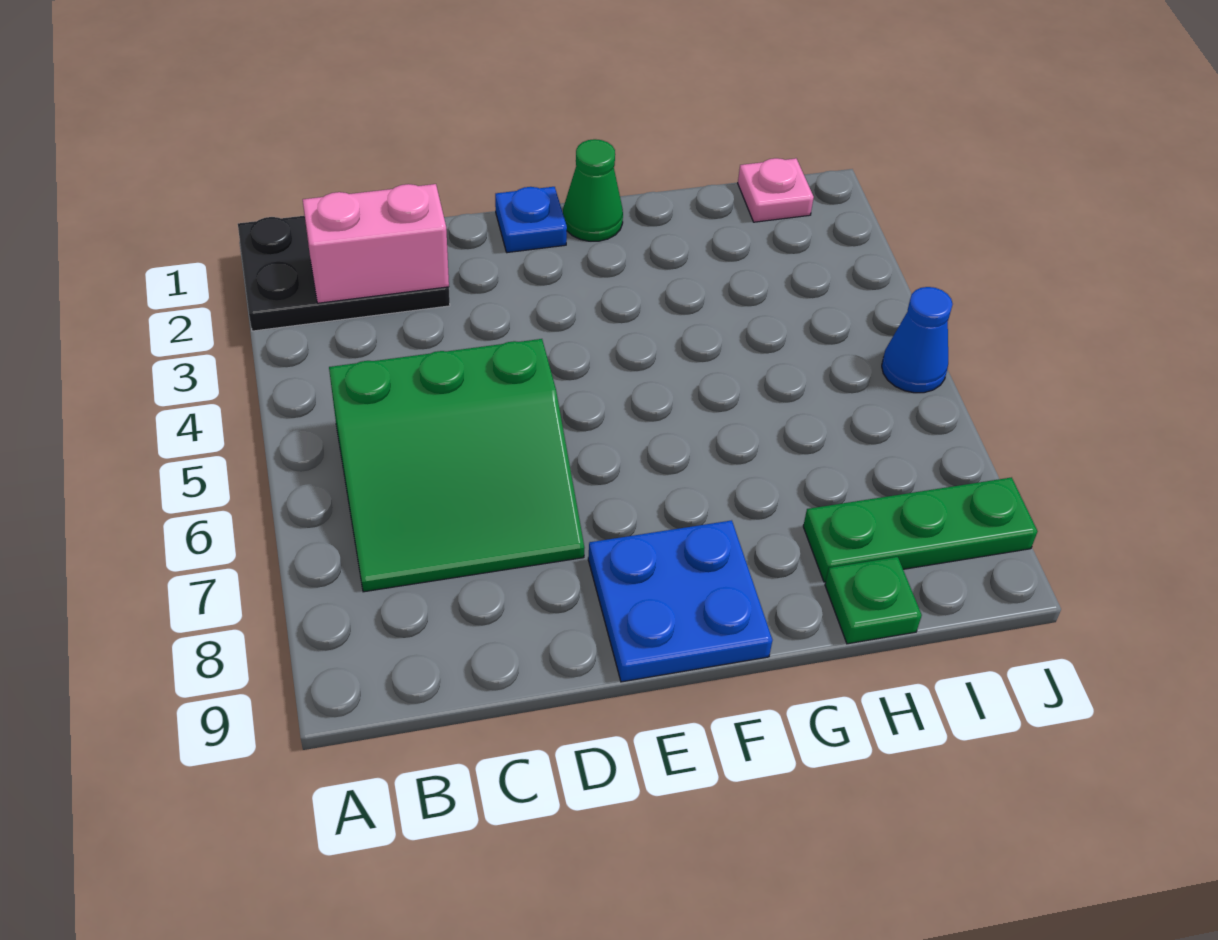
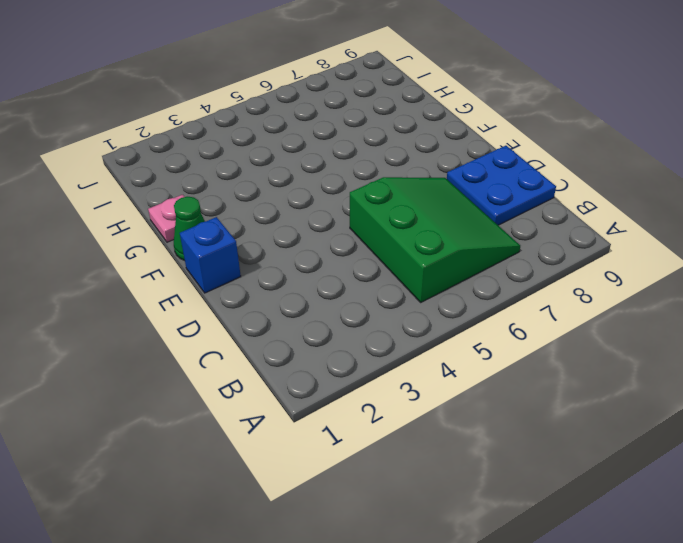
blue plate C8:D9 level 1 -> blue plate E8:F9 level 1
blue brick E1 level 1 -> blue plate E1 level 1
pink plate G1 level 1 -> pink plate I1 level 1
none -> black plate A1:C2 level 1
none -> green plate H8:J8 level 1

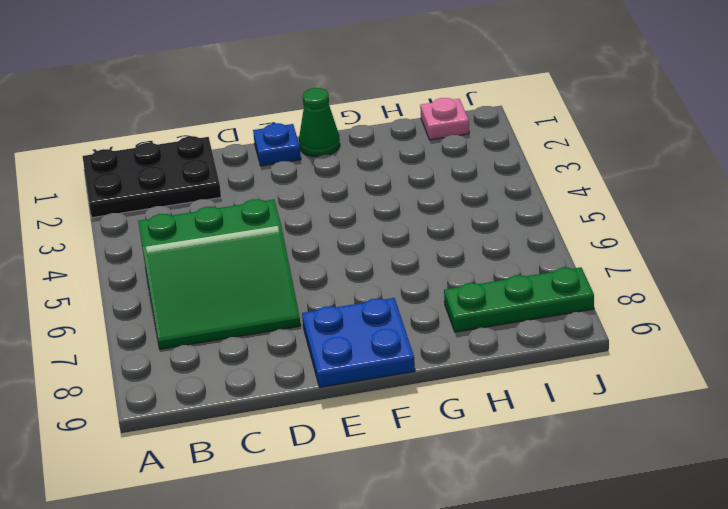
none -> green plate H9 level 1
none -> blue cone J5 level 1

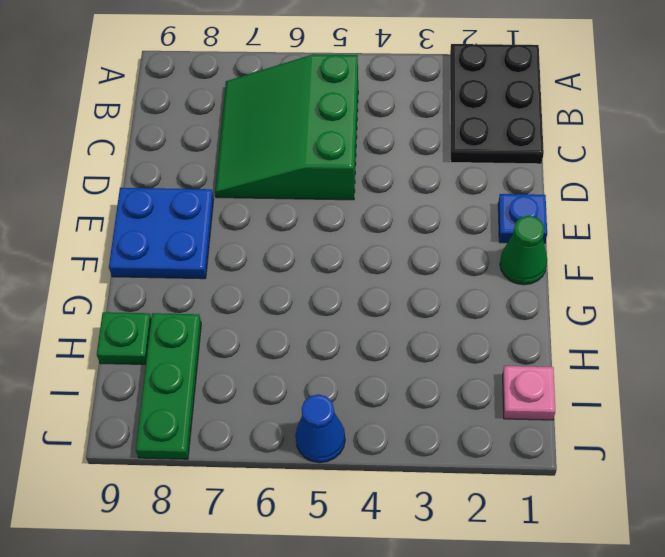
none -> pink brick B2:C2 level 2

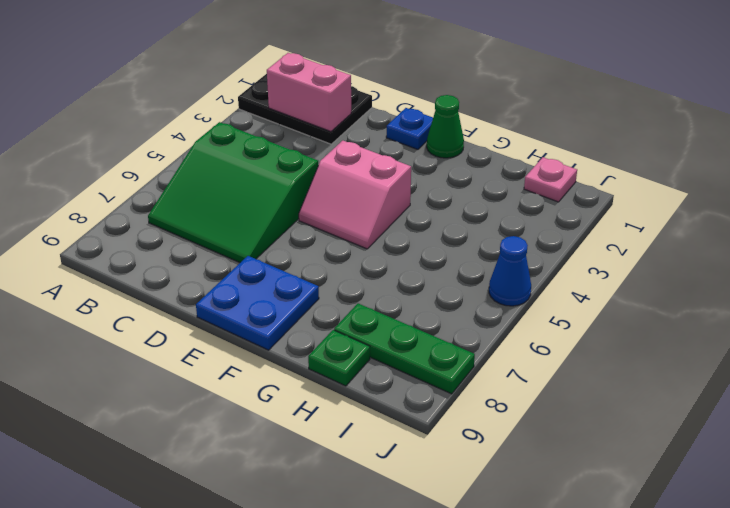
pink slope E4:F5 level 1 top 4 -> none

